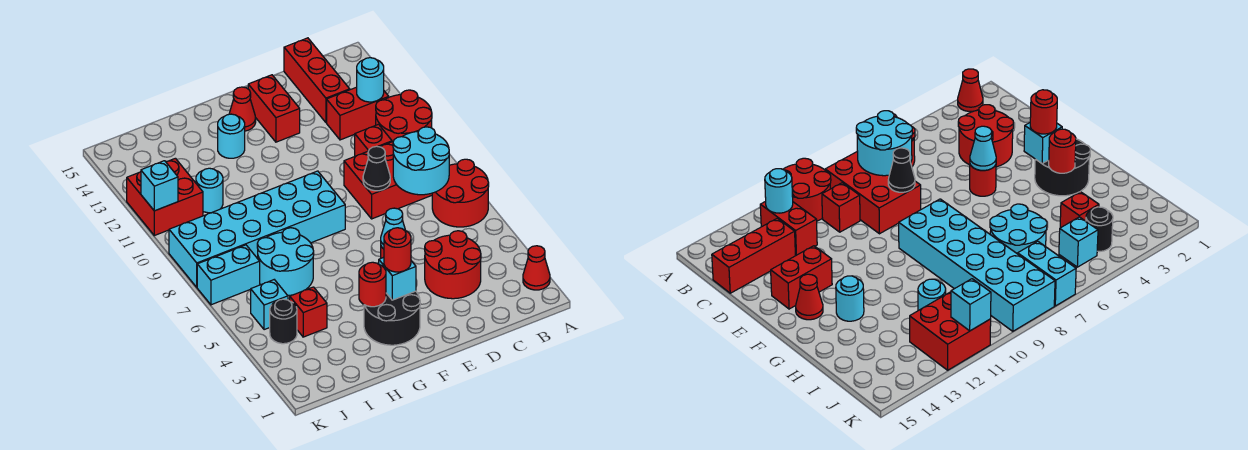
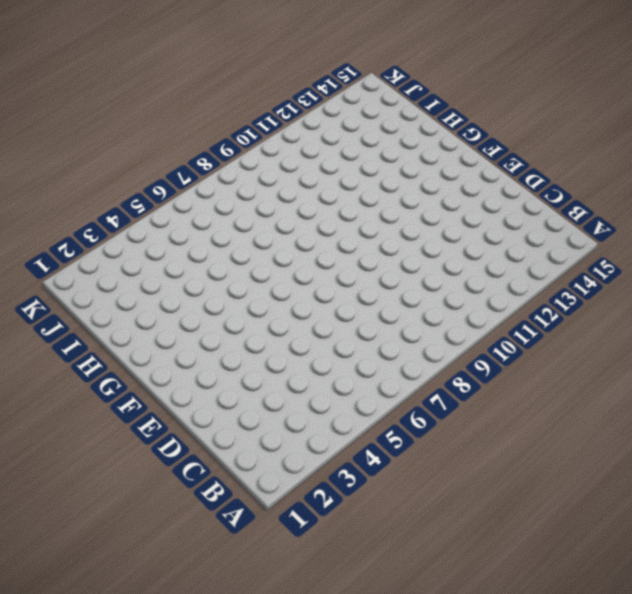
none -> red cone A2 level 1
none -> red round brick A6:B7 level 1
none -> red round brick A10:B11 level 1

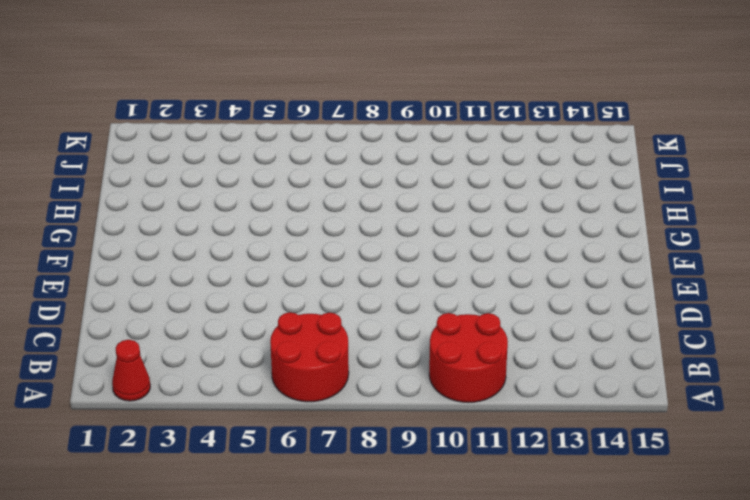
none -> red brick B8:D9 level 1
none -> red brick B12:C12 level 1
none -> red round brick C3:D4 level 1

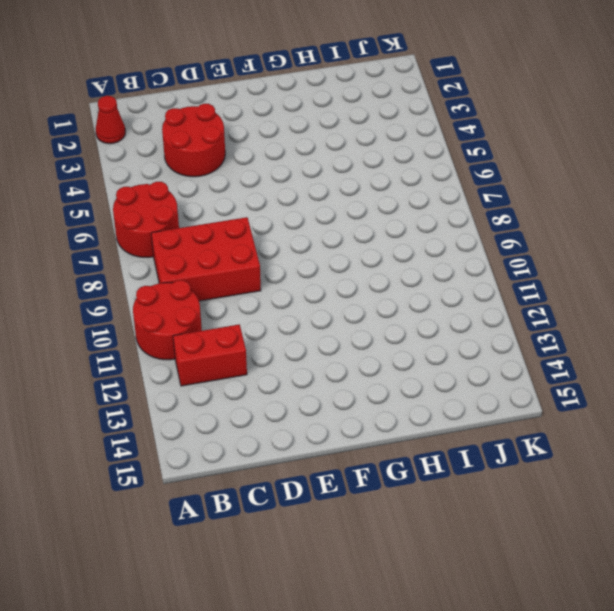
none -> red brick C10 level 1
none -> red brick C13:C15 level 1
none -> red round brick E5 level 1

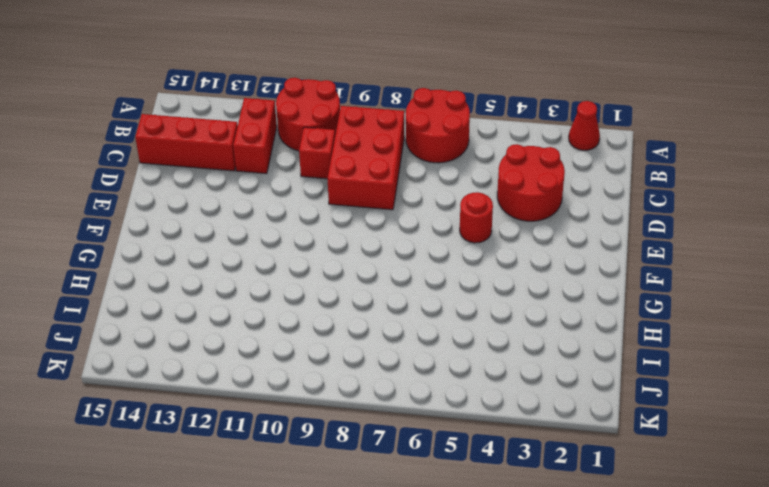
none -> red brick E13:E14 level 1
none -> black round brick F2:G3 level 1
none -> cyan brick F8:K9 level 1

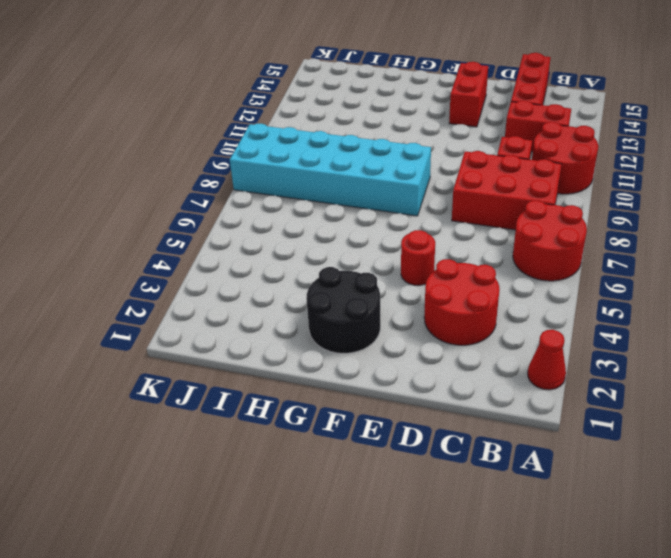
none -> red cone F14 level 1
none -> cyan round brick G13 level 1
none -> cyan round brick H6:I7 level 1

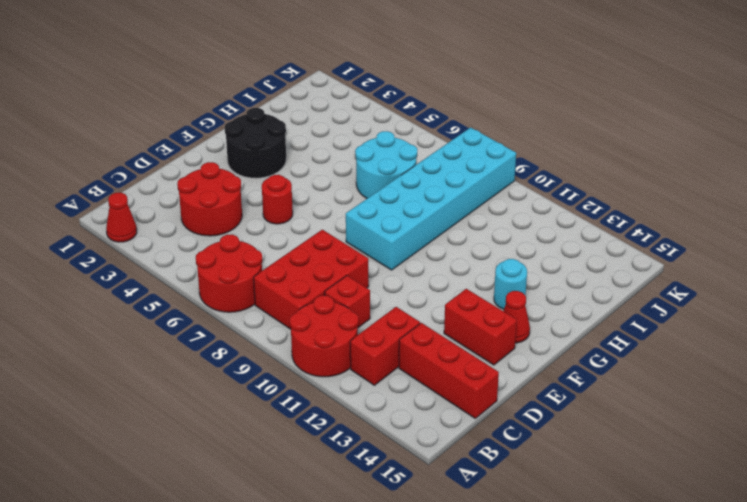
none -> red brick I4 level 1
none -> cyan round brick I11 level 1
none -> black round brick J4 level 1

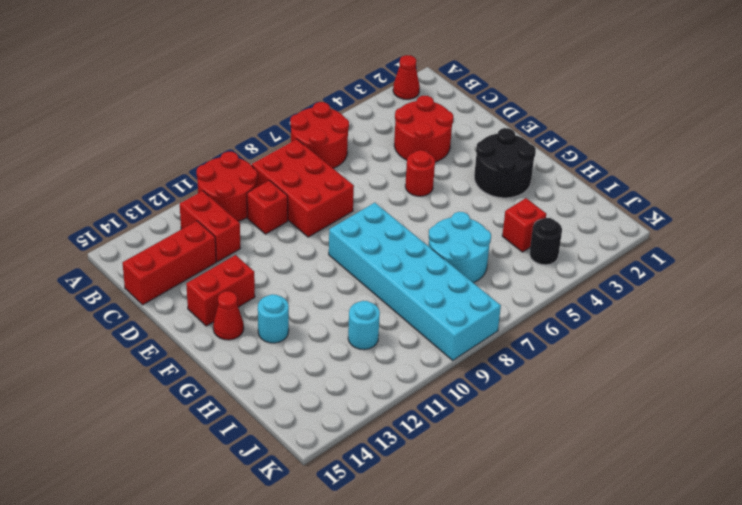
none -> cyan brick J5 level 1
none -> cyan brick J7:K7 level 1
none -> red brick J11:K12 level 1

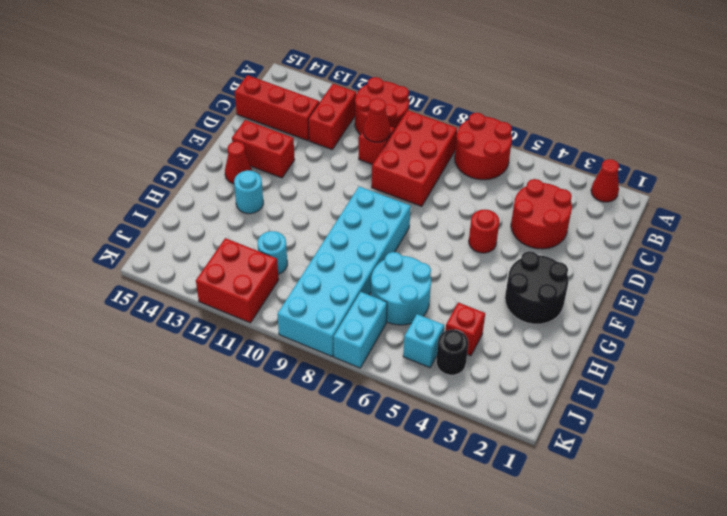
red cone C10 level 2 -> none
none -> cyan round brick B7:C8 level 2
none -> cyan round brick B12 level 2
none -> black cone D8 level 2

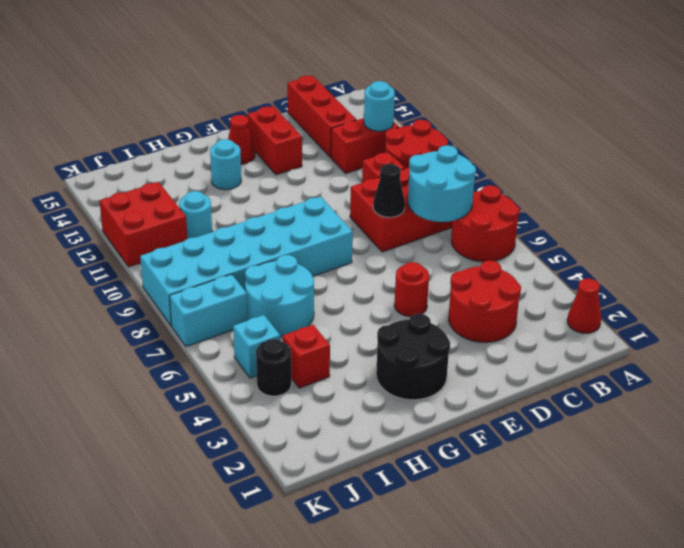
none -> cyan cone E5 level 2
none -> cyan brick F3 level 2
none -> red round brick G3 level 2

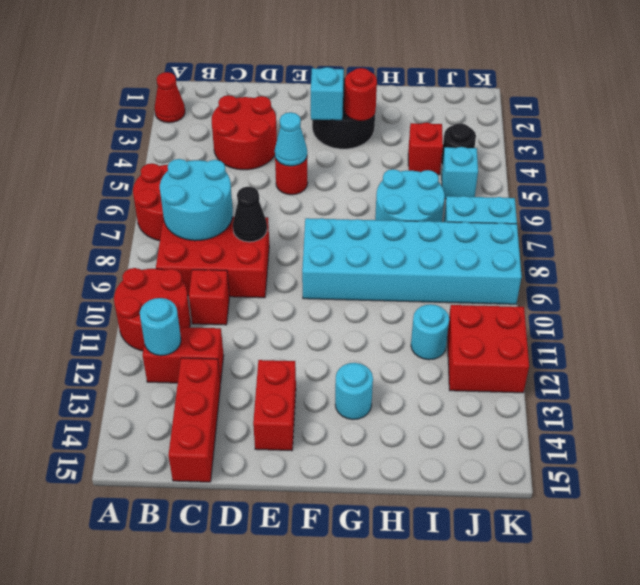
none -> red cone F14 level 1
none -> cyan brick K11 level 2
none -> red round brick F3 level 3

